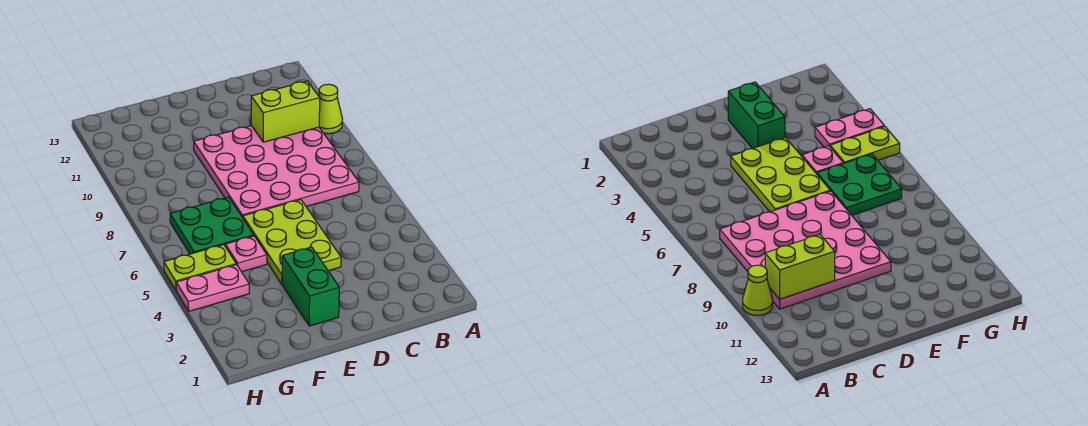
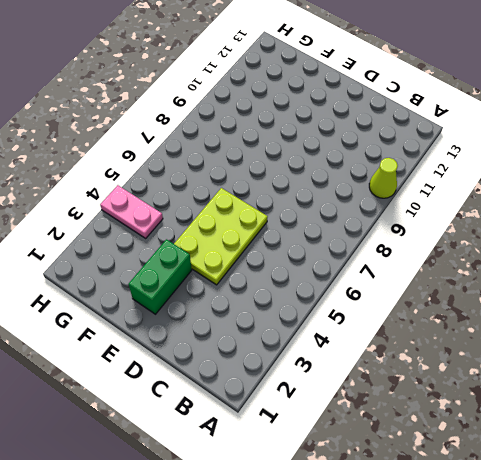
none -> pink plate B7:E10 level 1
none -> pink plate F5 level 1

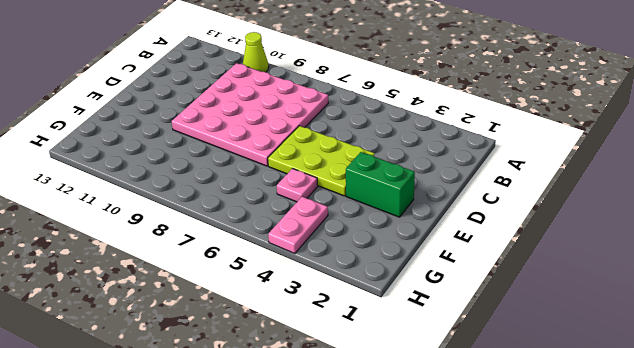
none -> green plate F6:G7 level 1
none -> lime plate G5:H5 level 1

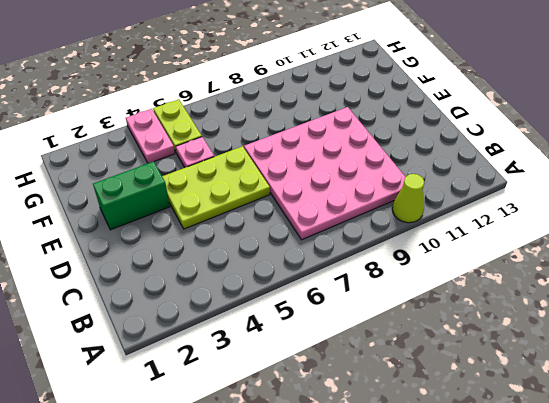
none -> green plate F6:G7 level 1
none -> lime brick B10:C10 level 2

